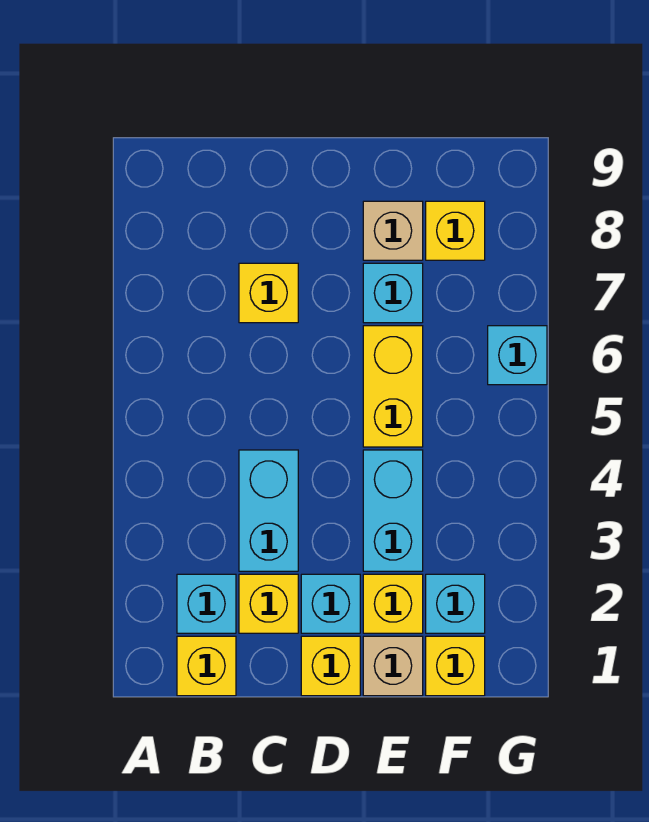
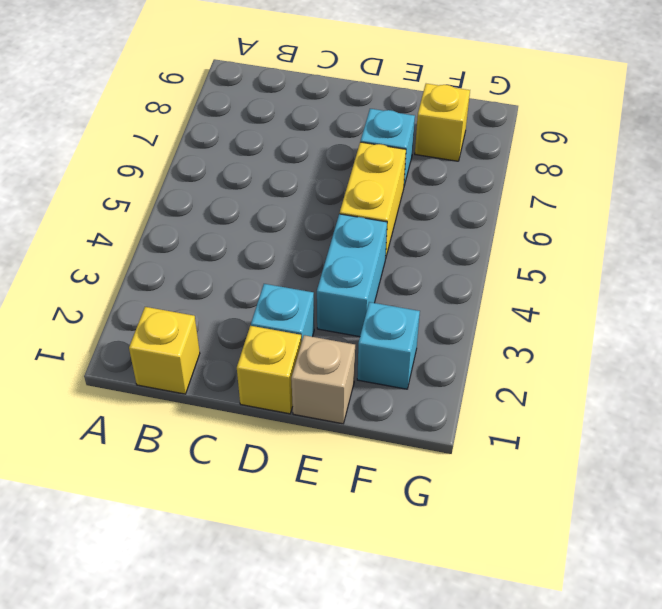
none -> cyan brick B2 level 1
none -> yellow brick C2 level 1
none -> cyan brick C3:C4 level 1

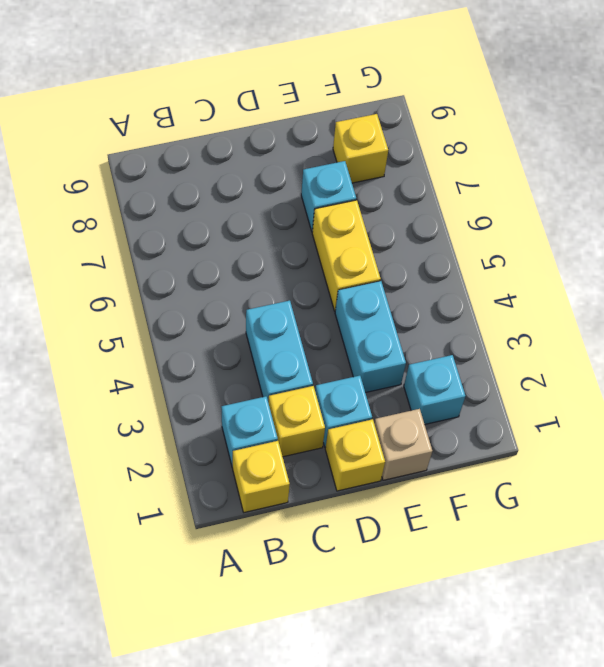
none -> yellow brick C7 level 1
none -> yellow brick E2 level 1
none -> tan brick E8 level 1

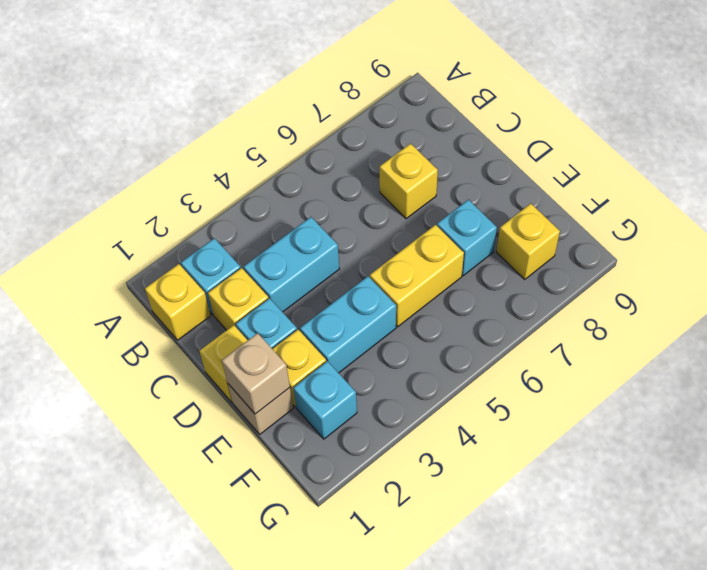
tan brick E1 level 2 -> tan brick E8 level 1
none -> yellow brick F1 level 1
none -> cyan brick G6 level 1

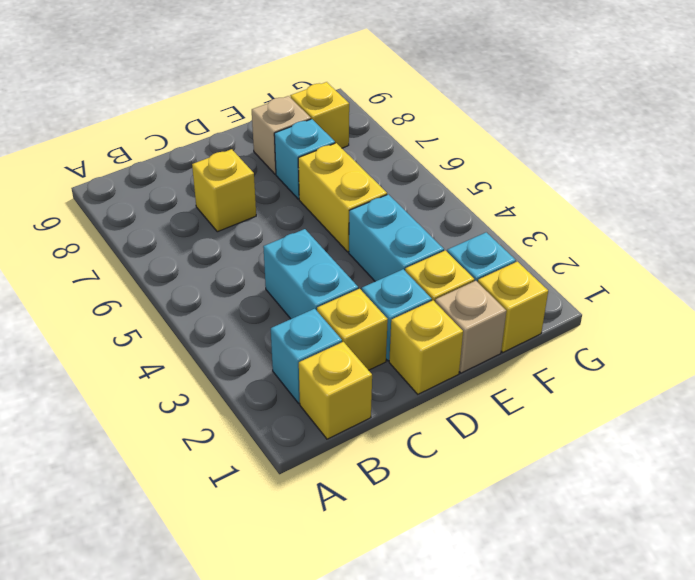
none -> cyan brick G6 level 1

